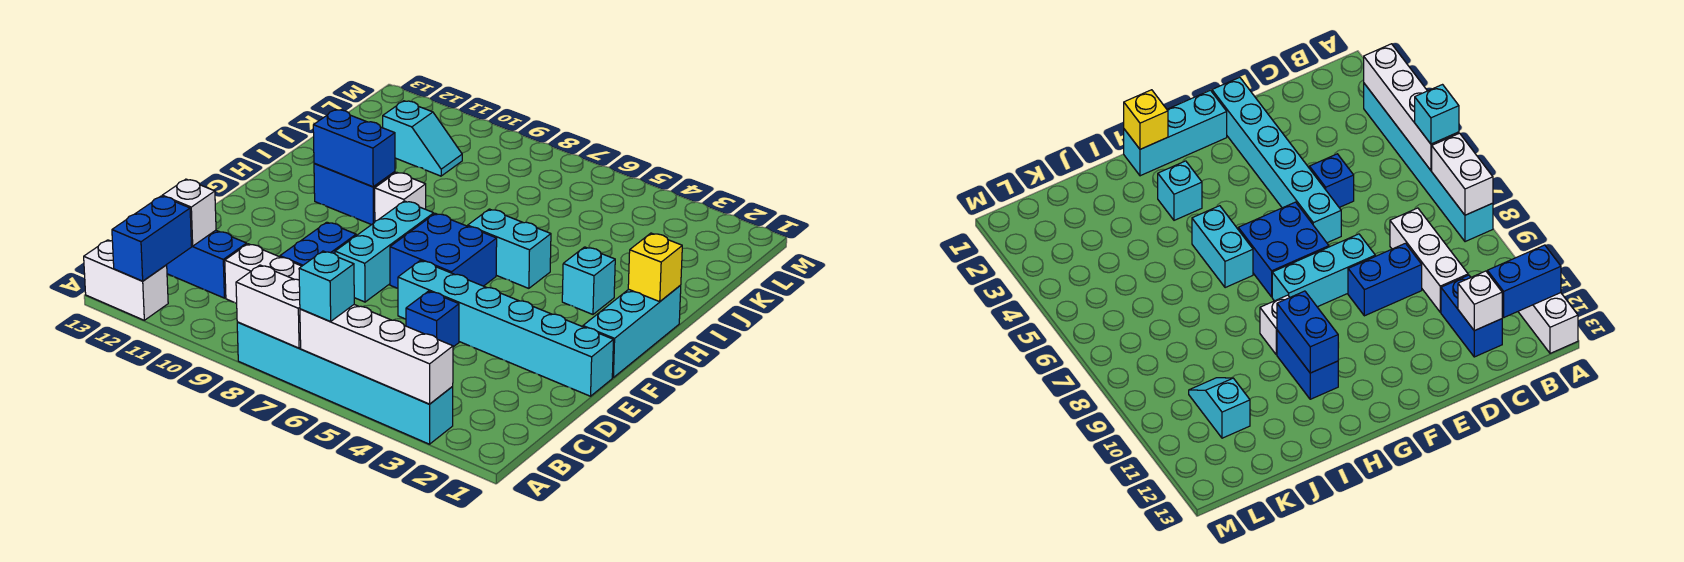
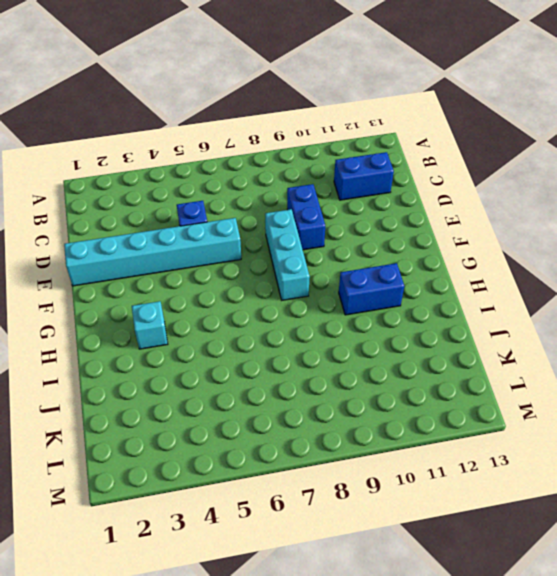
none -> cyan brick A3:A8 level 1
none -> white brick A12:A13 level 1
none -> white brick C8:C10 level 1

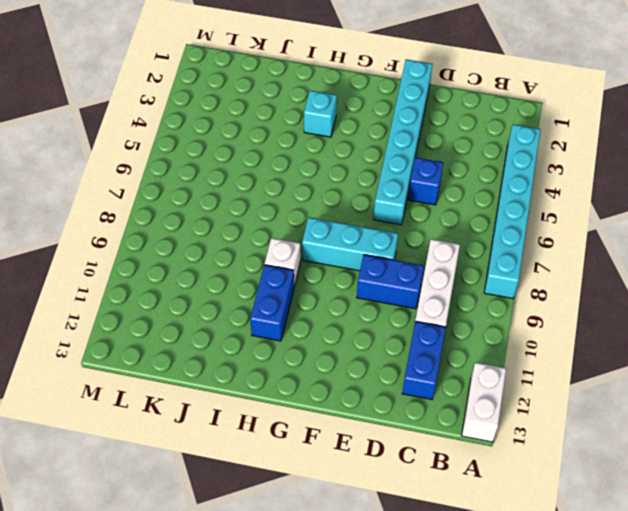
none -> cyan brick F1:H1 level 1
none -> blue brick F6:G7 level 1
none -> cyan brick H5:H6 level 1

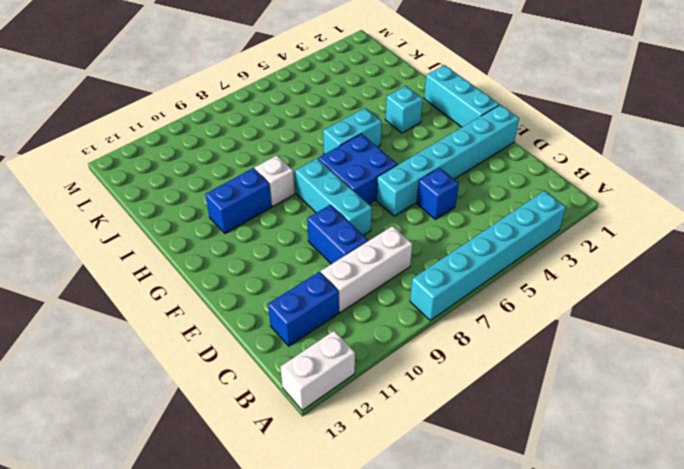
none -> cyan slope K10:K11 level 1 top 11
none -> white brick A3:A6 level 2
none -> white brick A7:A8 level 2

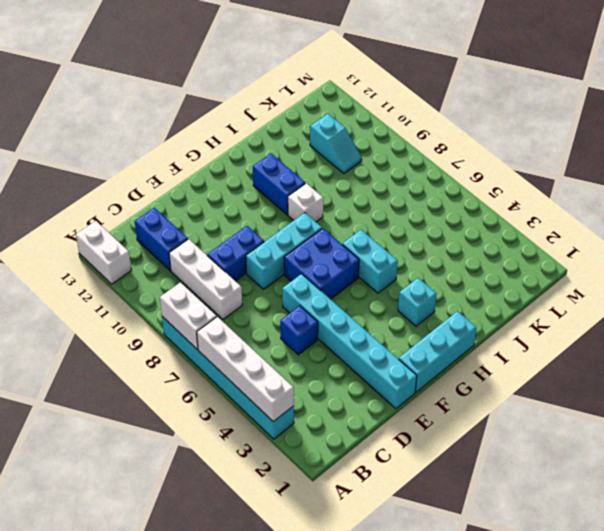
none -> blue brick A12:B12 level 2
none -> white brick C12 level 2
none -> yellow brick H1 level 2

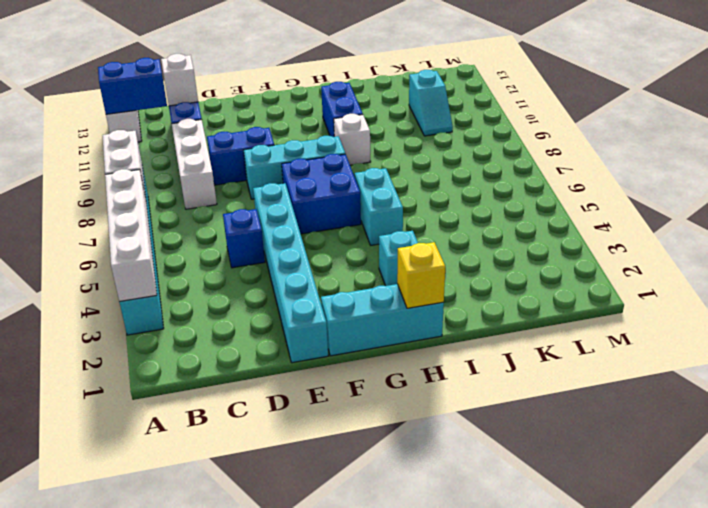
none -> blue brick H10:H11 level 2
none -> cyan brick A6 level 3

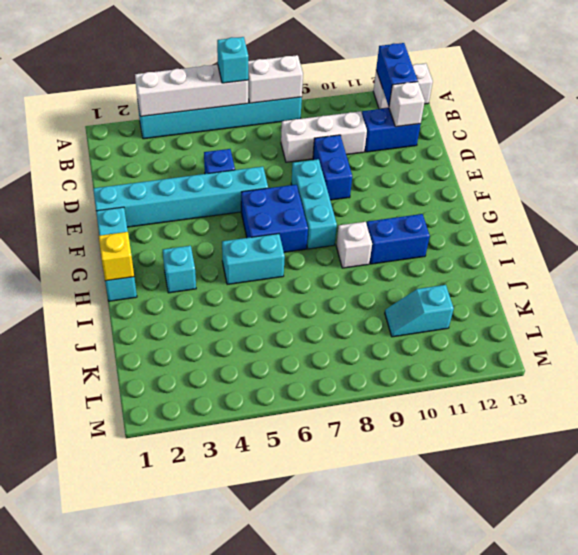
none -> blue brick H10:H11 level 2

